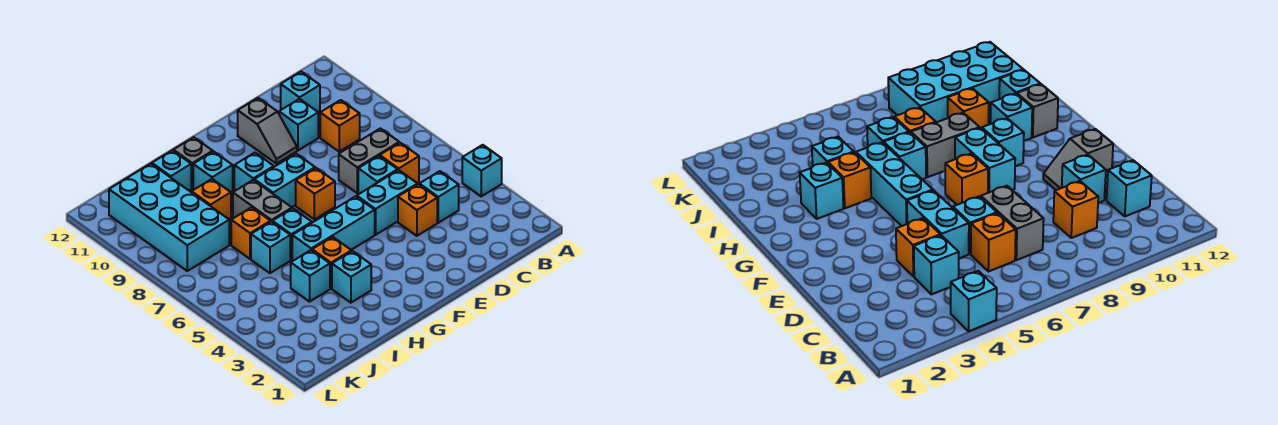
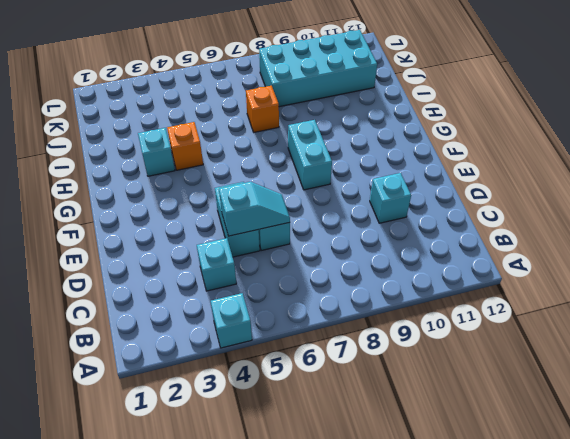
cyan slope D5:D6 level 2 top 5 -> none
none -> orange brick C6 level 1
none -> grey brick C7:D7 level 1
none -> orange brick C9 level 1

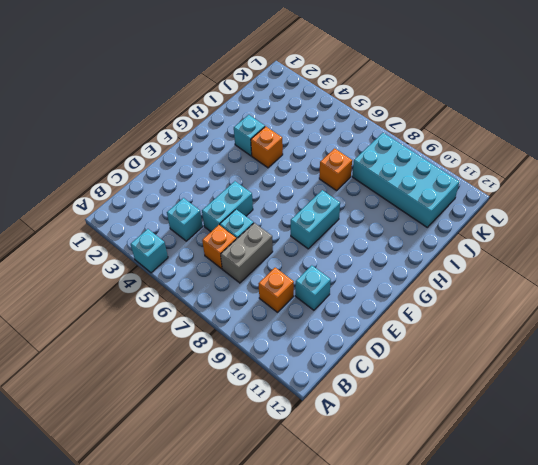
none -> cyan brick C11 level 1
none -> orange brick D4 level 1
none -> grey slope E10:E11 level 1 top 11

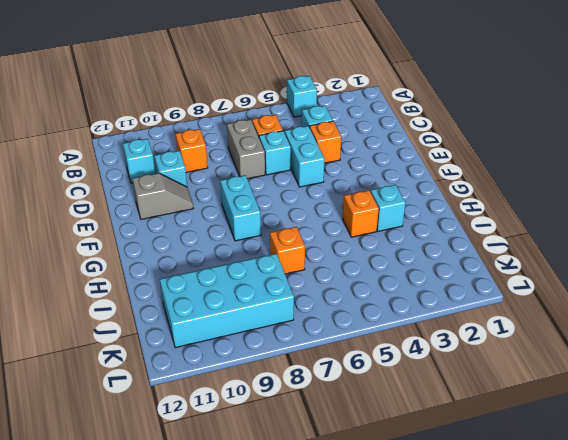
none -> cyan brick F5:H5 level 1
none -> orange brick F7 level 1
none -> cyan brick G9 level 1

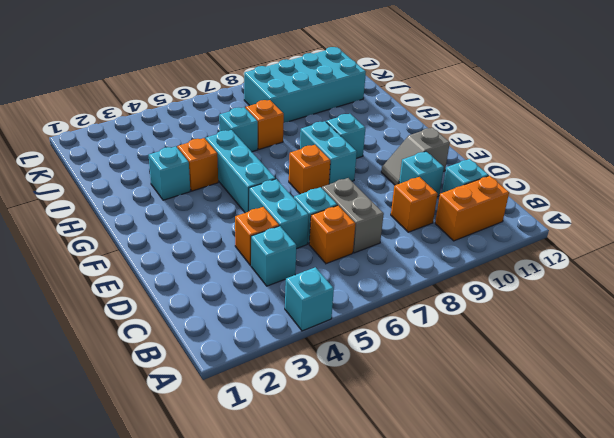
orange brick B10:B11 level 1 -> none
none -> cyan brick H6 level 1
none -> grey brick H7:H8 level 1
none -> cyan brick H10 level 1

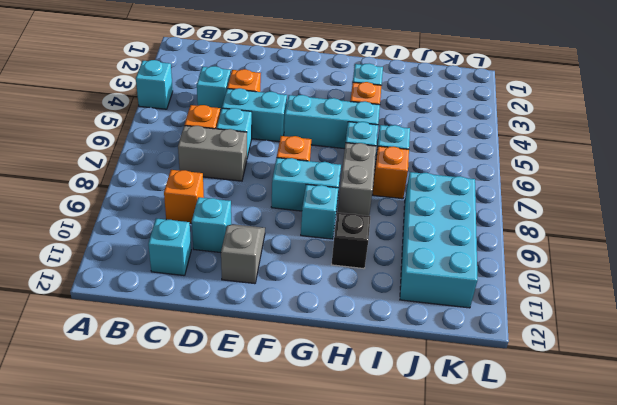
black brick H10 level 1 -> cyan brick H10 level 1
none -> grey brick H11 level 1
none -> cyan brick I4 level 1
none -> orange brick I9 level 1

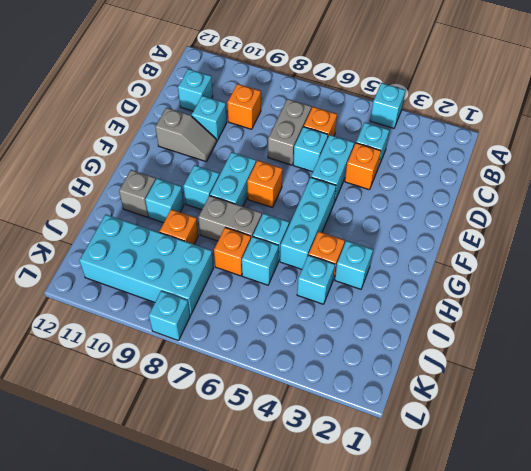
cyan brick L8 level 1 -> cyan brick I11 level 1

